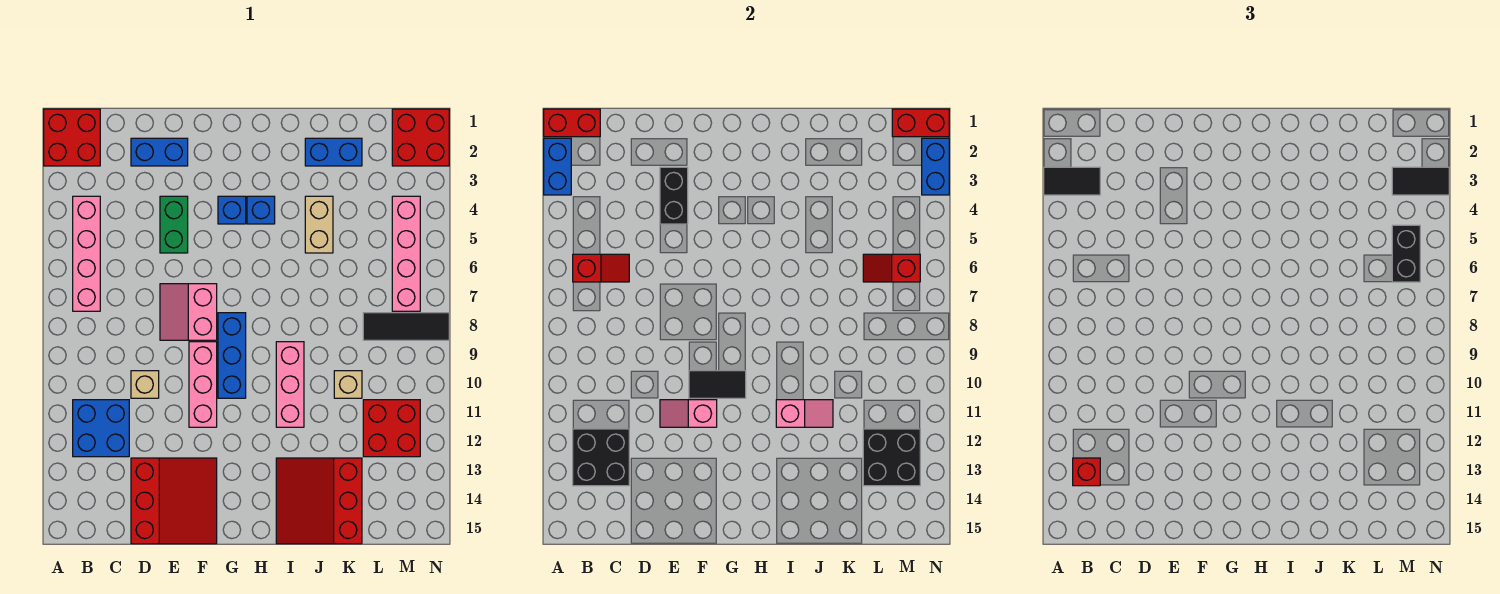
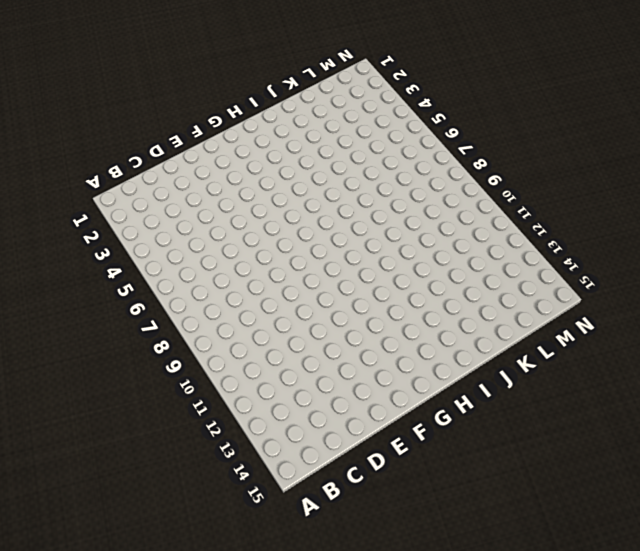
none -> red brick A1:B2 level 1
none -> pink brick B4:B7 level 1
none -> blue brick B11:C12 level 1
none -> blue brick D2:E2 level 1

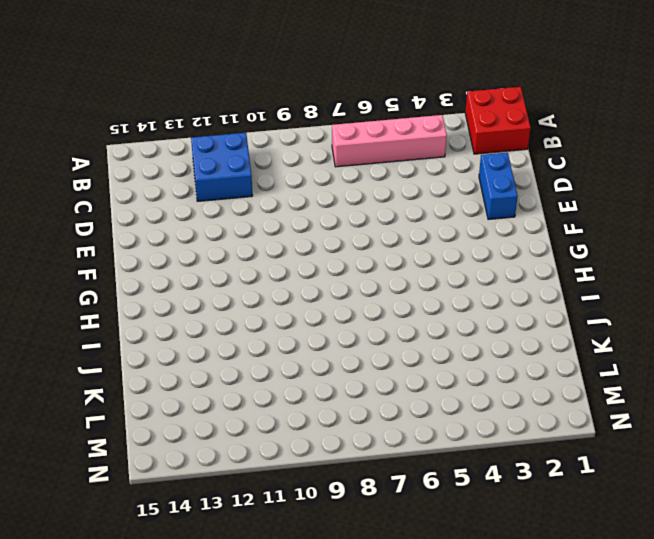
none -> tan brick D10 level 1
none -> red slope D13:F15 level 1 top D
none -> green brick E4:E5 level 1
none -> pink slope E7:F8 level 1 top F

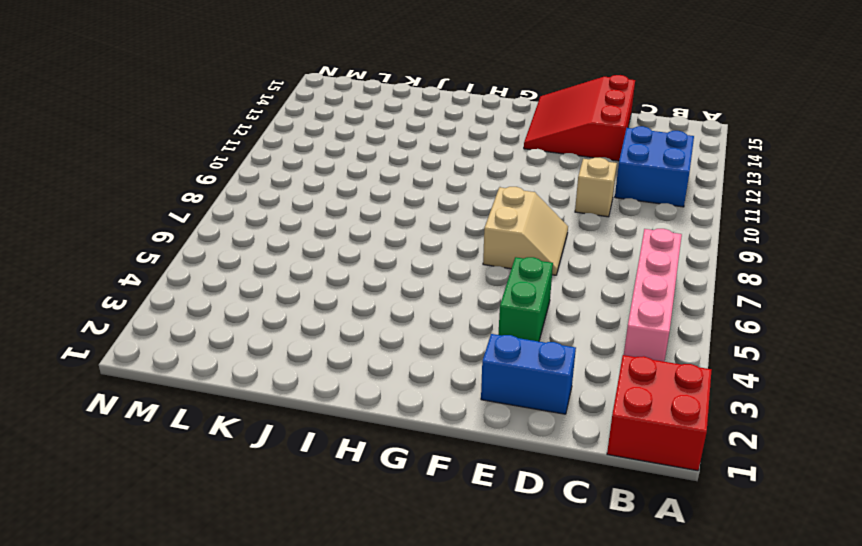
tan slope E7:F8 level 1 top F -> pink slope E7:F8 level 1 top F
none -> pink brick F9:F11 level 1
none -> blue brick G4 level 1
none -> blue brick G8:G10 level 1
none -> blue brick H4 level 1

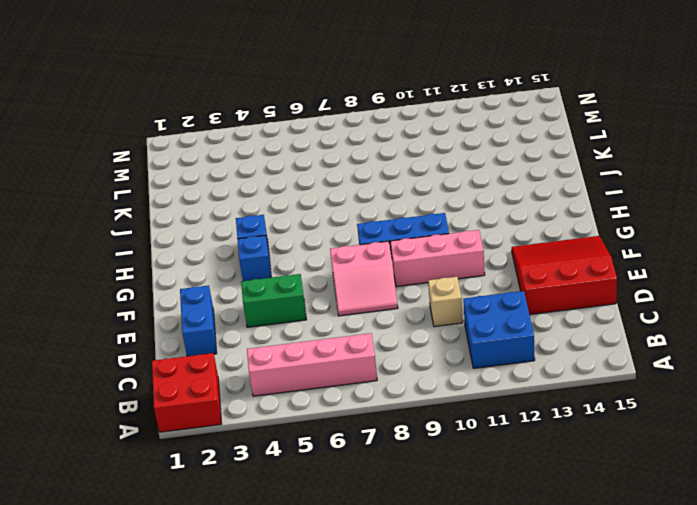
none -> pink brick I9:I11 level 1
none -> red slope I13:K15 level 1 top K
none -> blue brick J2:K2 level 1
none -> tan brick J4:J5 level 1

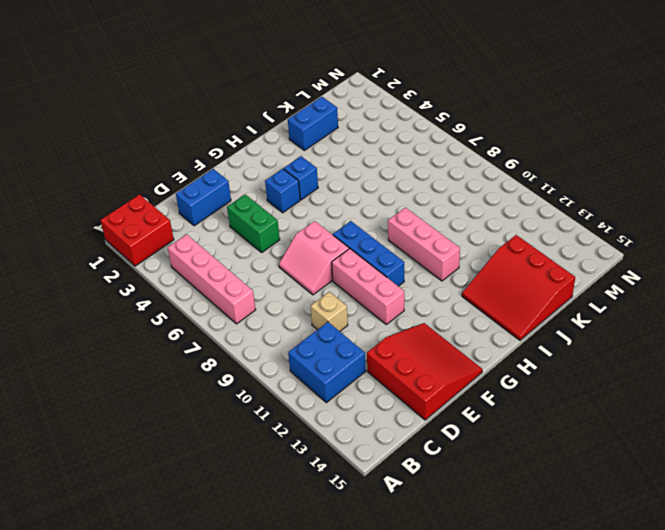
none -> tan brick J4:J5 level 1
none -> tan brick K10 level 1
none -> black tile L8:N8 level 1
none -> red brick L11:M12 level 1

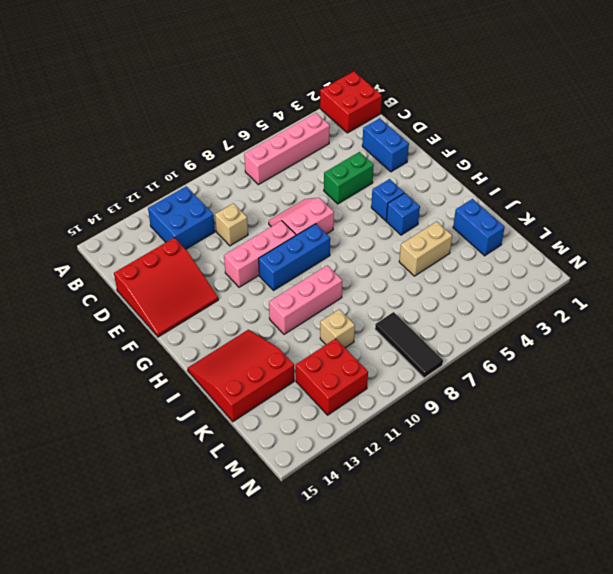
none -> red brick M1:N2 level 1
none -> pink brick M4:M7 level 1
none -> red brick A1:B1 level 2
none -> blue brick A2:A3 level 2

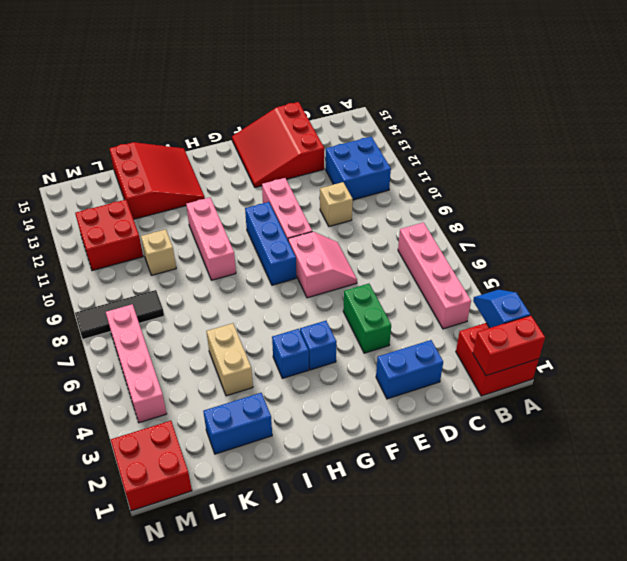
blue slope A2:A3 level 2 top 2 -> blue brick A2:A3 level 2
none -> red slope B6:C6 level 2 top B
none -> black brick B12:C13 level 2
none -> black brick E3:E4 level 2
none -> pink slope E11:F11 level 2 top F

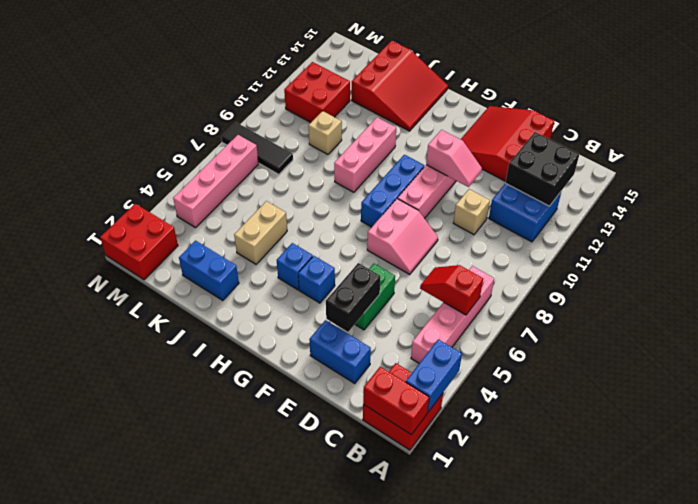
none -> black tile F10:G10 level 2
none -> pink slope I11:J11 level 2 top I
none -> red slope L6:M6 level 2 top M
none -> black brick L12:M13 level 2

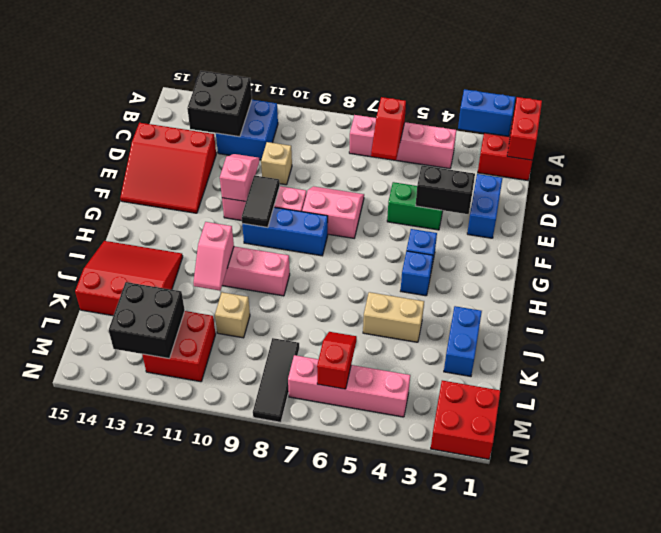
none -> red brick M1:N1 level 2
none -> blue brick N2:N3 level 2
none -> black tile A3:B3 level 3
none -> red brick B13 level 3

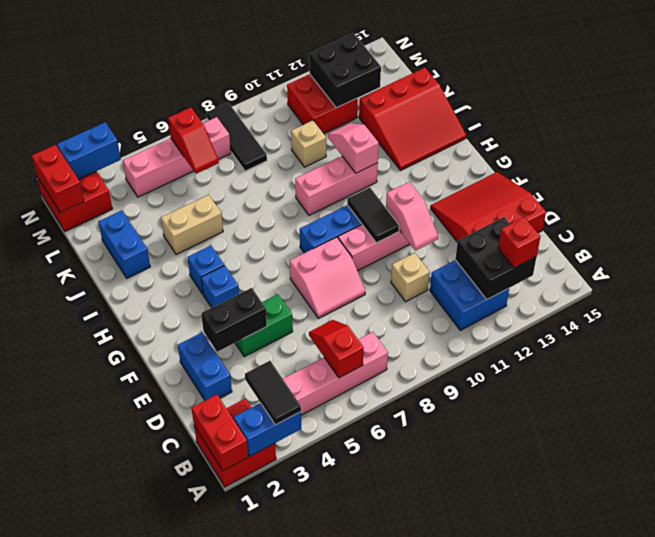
none -> black tile M3:N3 level 3
none -> black brick M5:M6 level 3

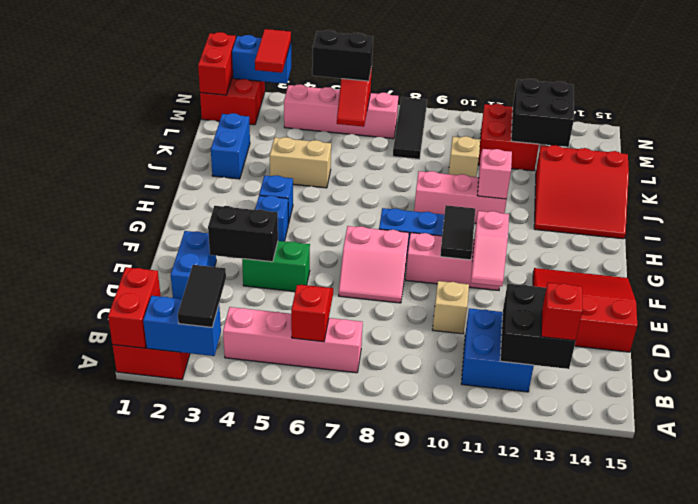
red tile M3:N3 level 3 -> black tile M3:N3 level 3

